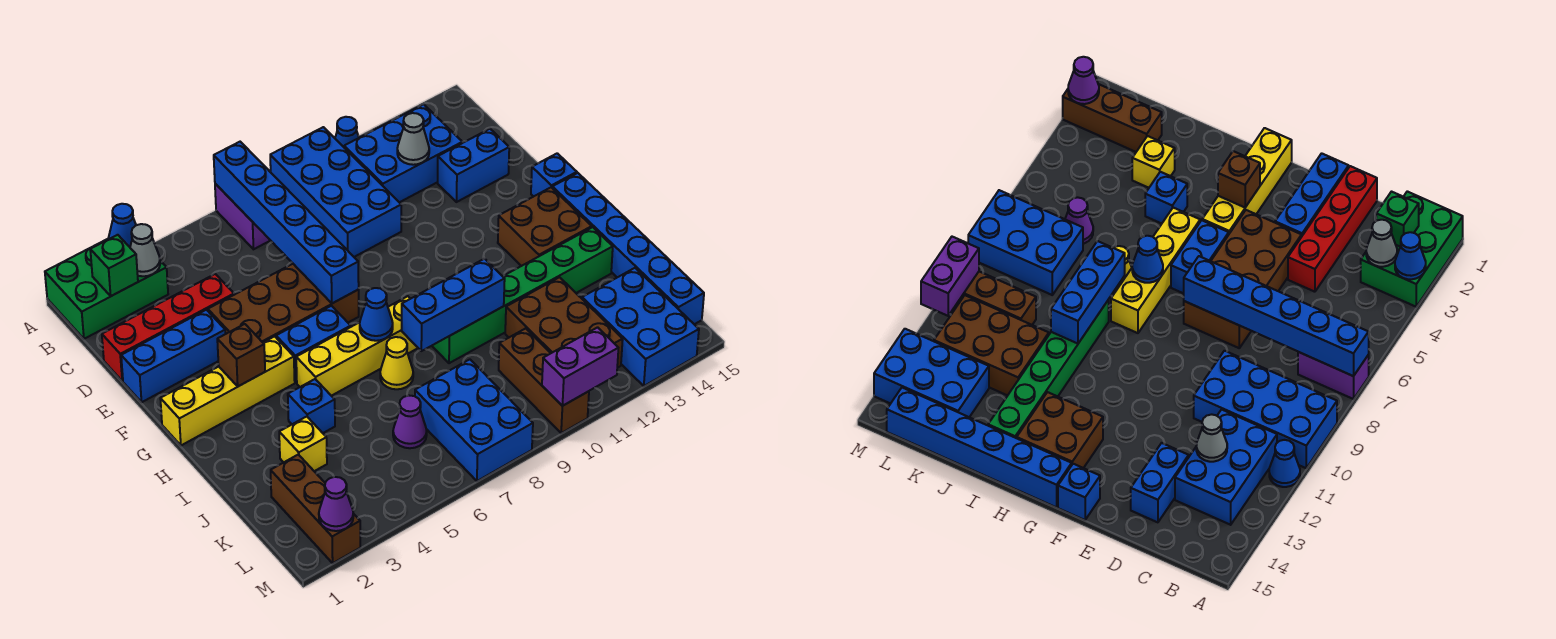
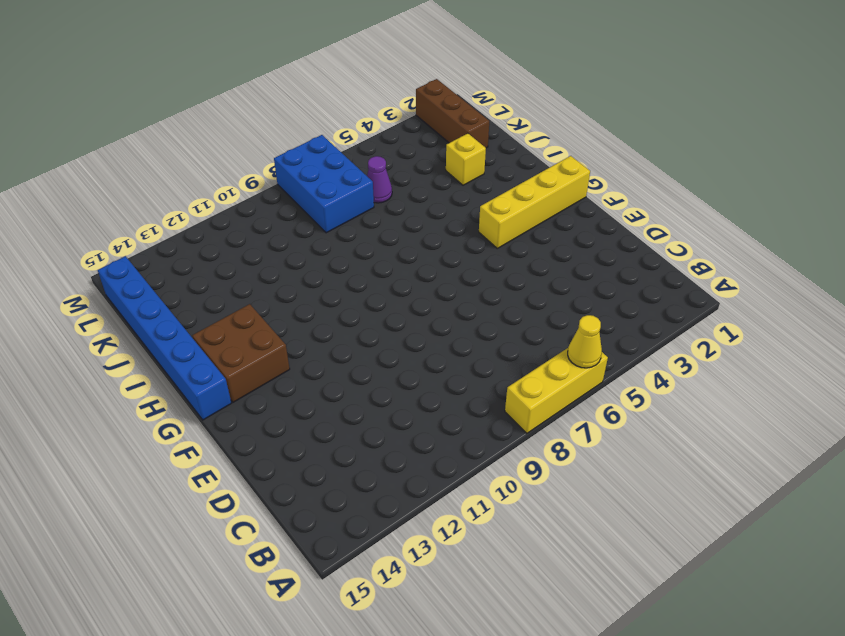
yellow brick A6:A8 level 1 -> purple brick A7:B7 level 1
yellow cone A6 level 2 -> yellow cone I7 level 1
none -> green brick A1:B3 level 1
none -> blue brick A9:D10 level 1
none -> blue cone A11 level 1
none -> blue brick B11:C13 level 1

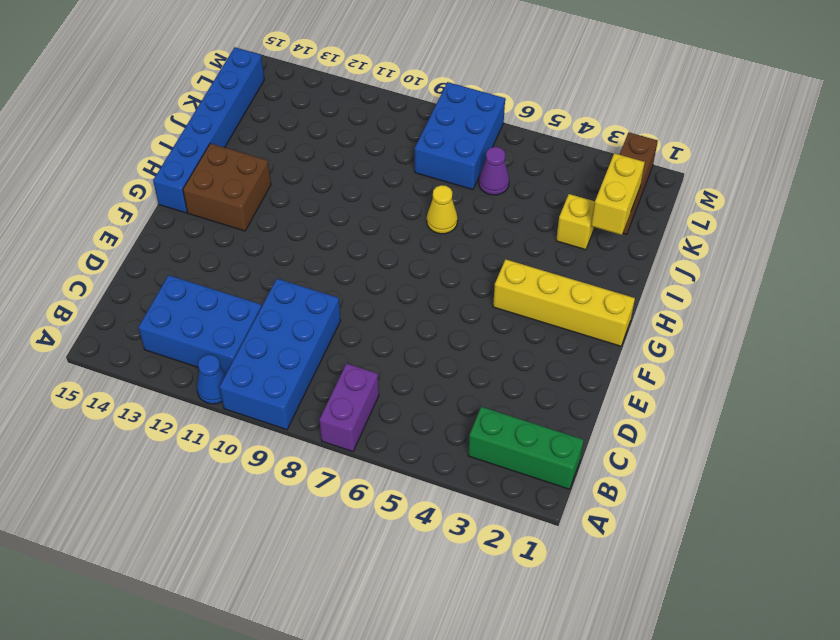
green brick B1:B3 level 1 -> green brick A1:B3 level 1
yellow brick J2:K2 level 2 -> none
none -> red brick D1:D4 level 1
none -> blue brick D13:D14 level 1
none -> blue brick E1:E3 level 1
none -> brown brick E4:F7 level 1

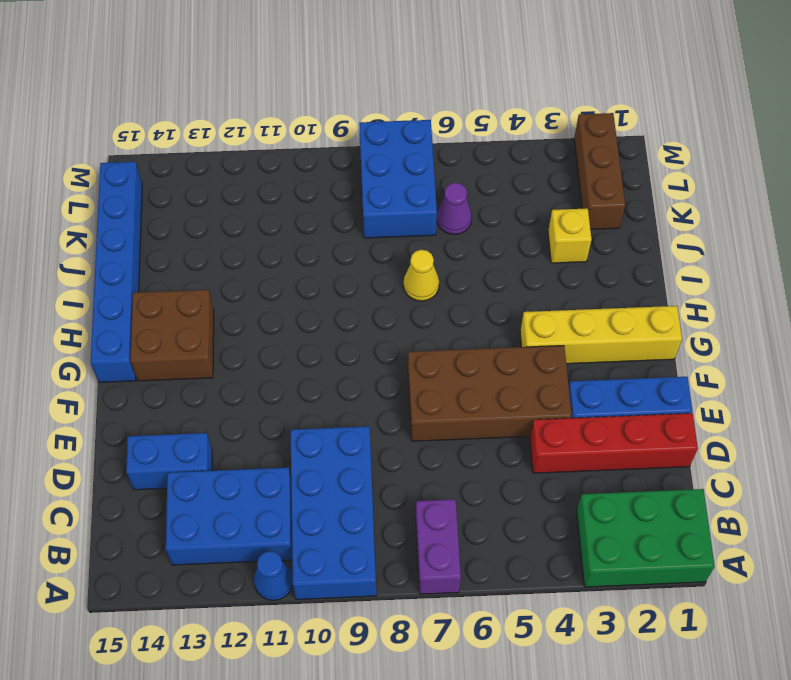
none -> blue brick F15 level 1
none -> blue brick G5:G6 level 1
none -> yellow brick H5:H8 level 1
none -> blue brick I4 level 1

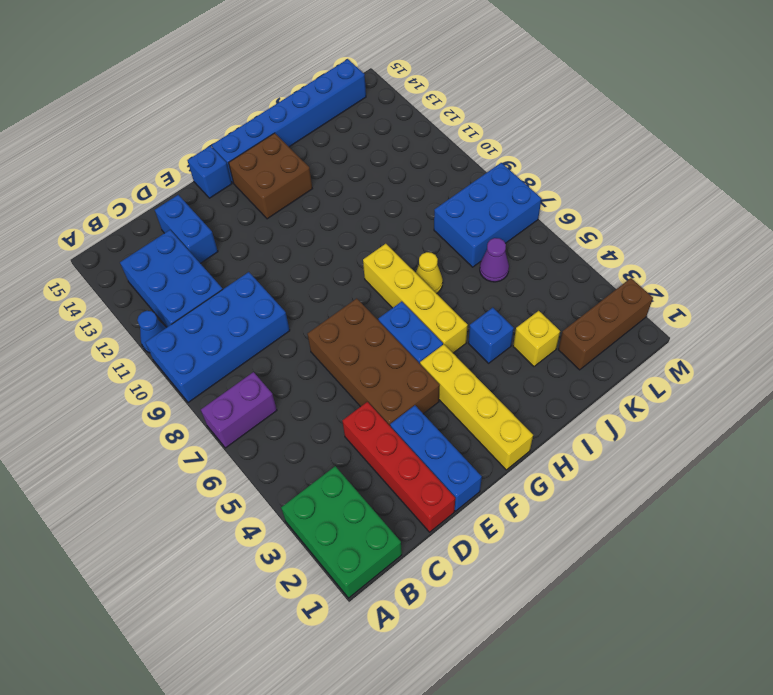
none -> green brick I9:I14 level 1
none -> brown brick J11:L12 level 1
none -> brown brick K10:M10 level 1
none -> blue brick K13:M14 level 1

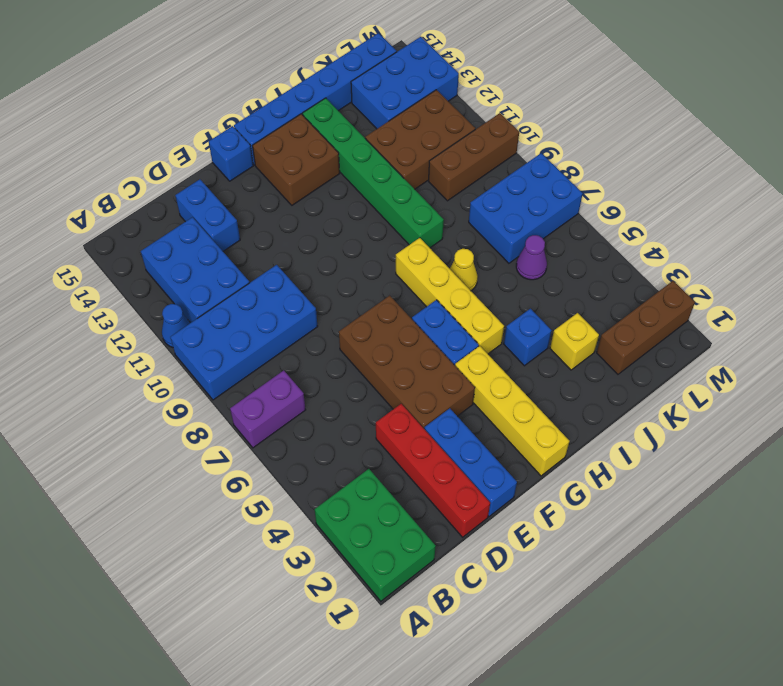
none -> blue cone A3 level 2
none -> blue brick A7:F7 level 2
none -> green brick B2 level 2
none -> grey cone B3 level 2

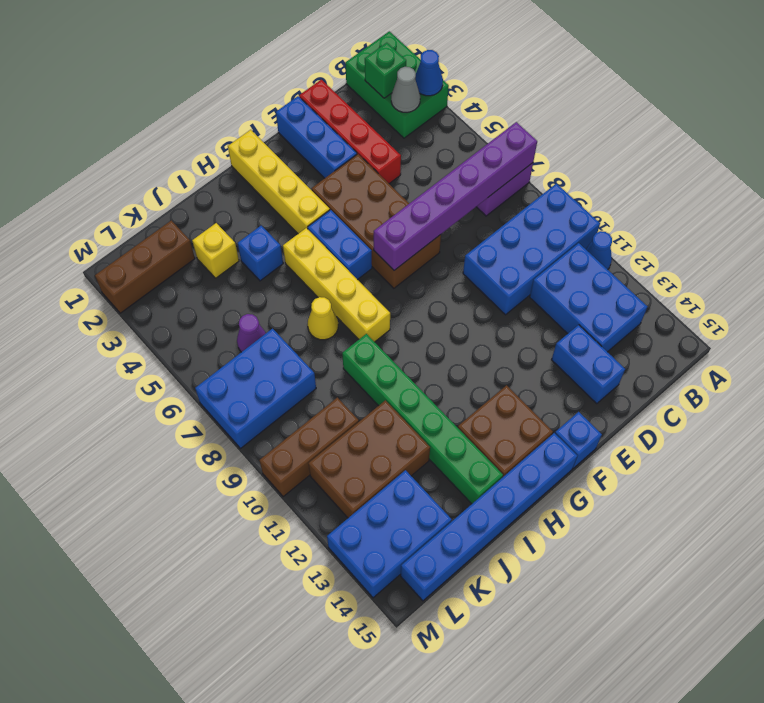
purple brick A7:F7 level 2 -> blue brick A7:F7 level 2
none -> grey cone C12 level 2
none -> brown brick G3 level 2
none -> blue cone H7 level 2
none -> blue brick I8:I10 level 2

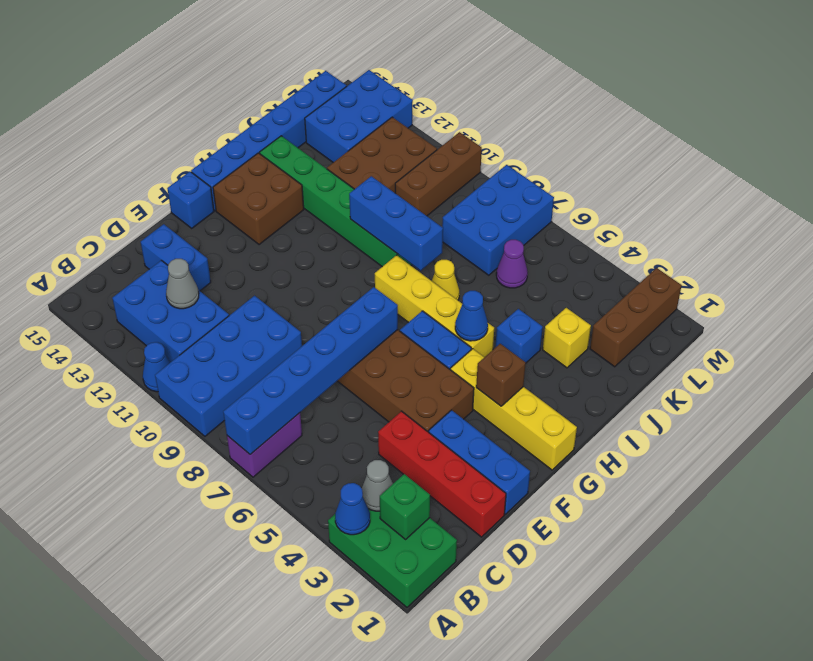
blue cone H5 level 2 -> blue cone H7 level 2
none -> purple cone M2 level 2
none -> purple brick M10:M11 level 2

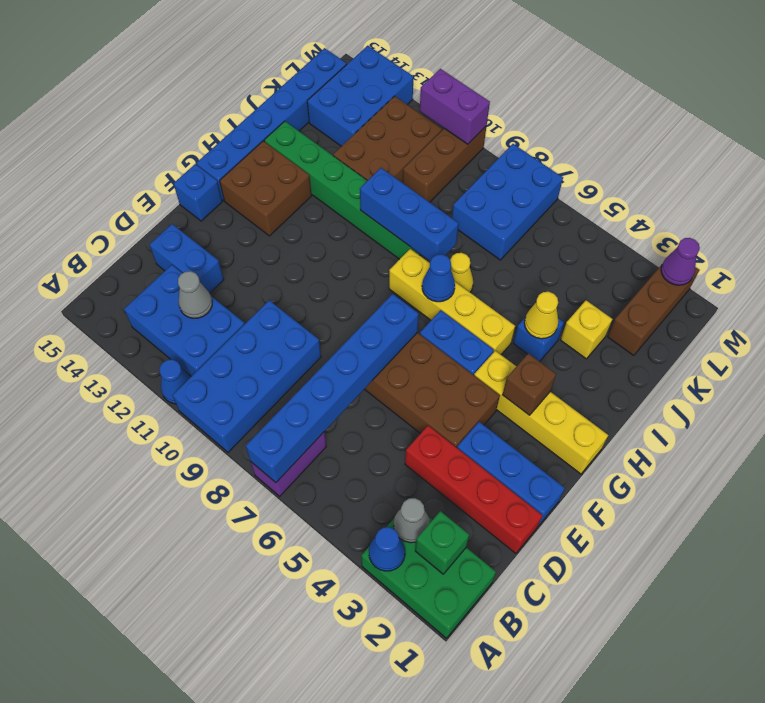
yellow cone I4 level 2 -> none
none -> purple cone K6 level 1

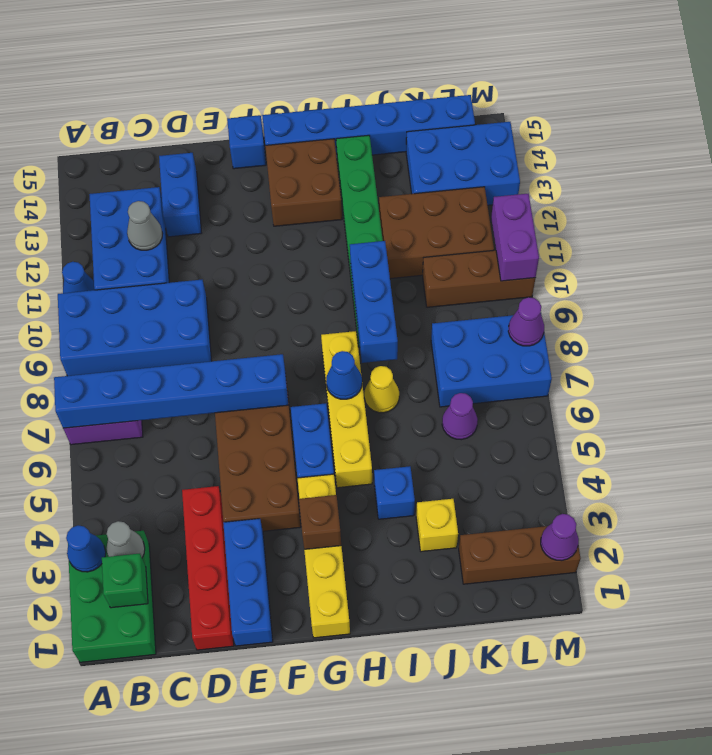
purple cone M8 level 2 -> none

